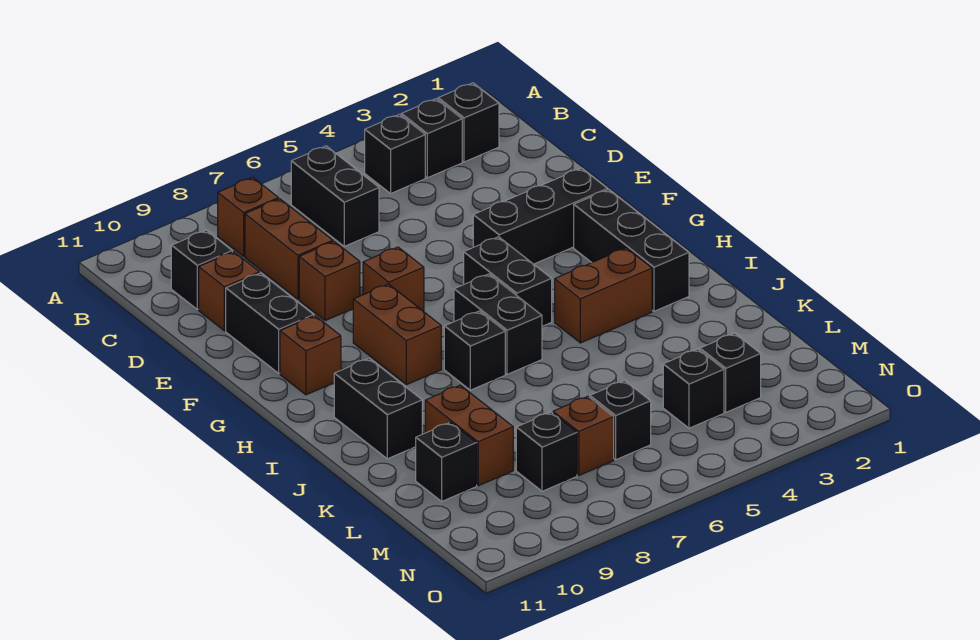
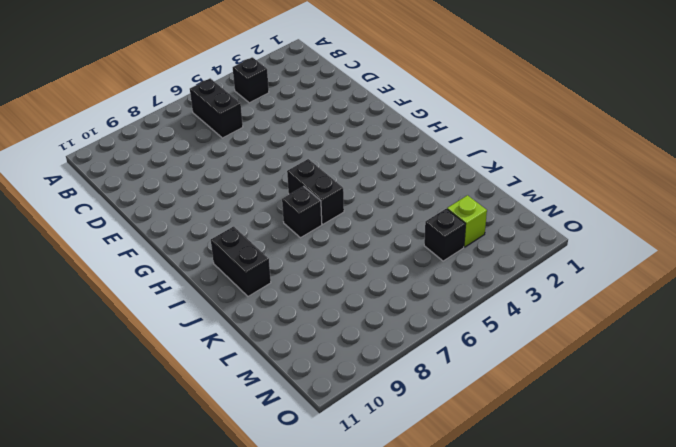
lime brick M3 level 1 -> black brick M3 level 1
none -> black brick B2 level 1
none -> black brick B3 level 1
none -> brown brick B8 level 1

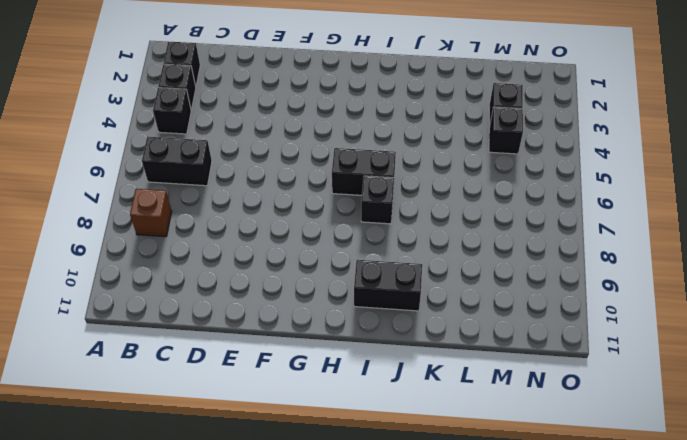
none -> brown brick C8:D8 level 1
none -> black brick C10 level 1
none -> brown brick D10 level 1

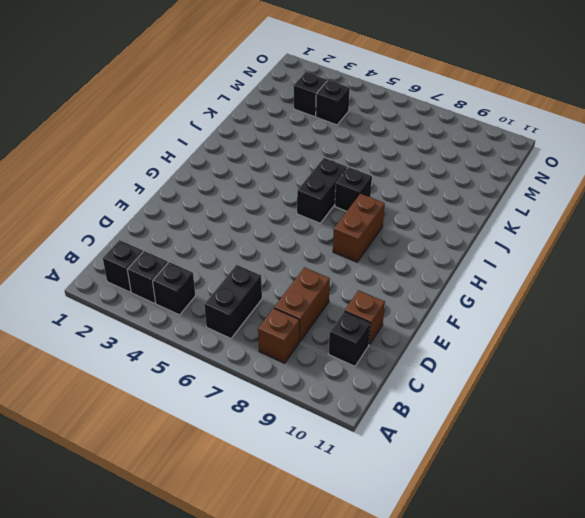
none -> brown brick E8 level 1
none -> black brick E10:F10 level 1
none -> black brick F2:F4 level 1

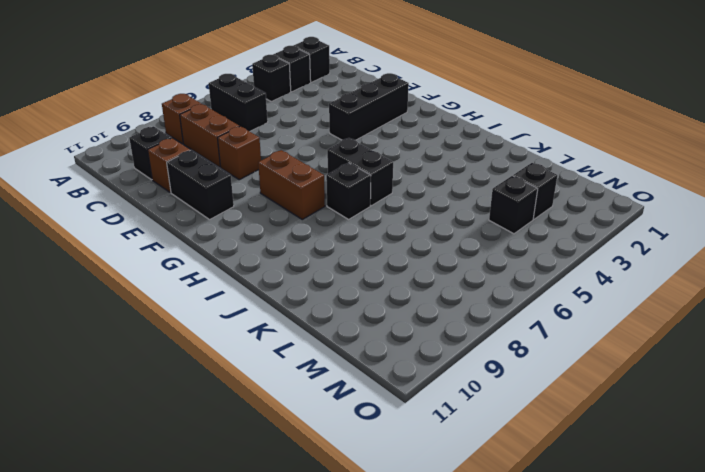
none -> brown brick F7 level 1
none -> black brick G2:I2 level 1
none -> black brick G5:H5 level 1

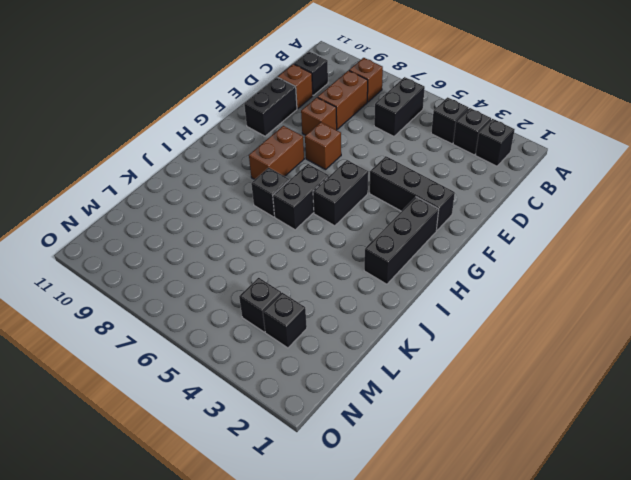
none -> brown brick G10 level 1
none -> brown brick I3:I4 level 1
none -> black brick I10:J10 level 1

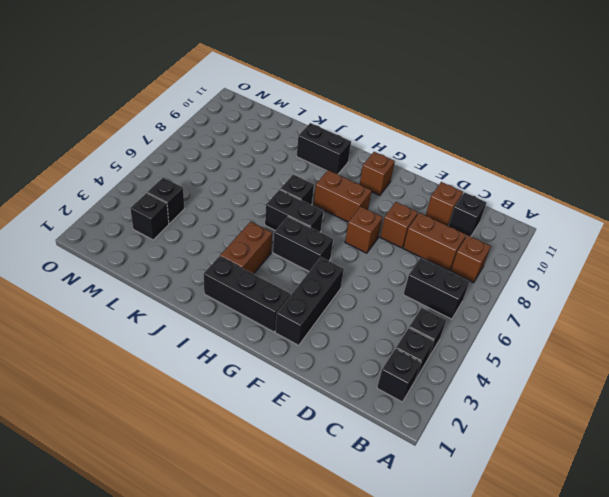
none -> black brick E10:F10 level 1
none -> brown brick K9:L9 level 1
none -> black brick L10 level 1

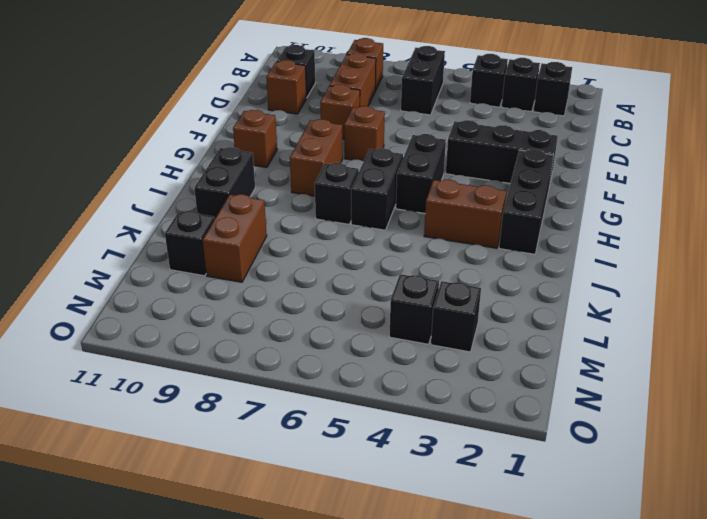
none -> black brick E10:F10 level 1
none -> black brick M6 level 1
none -> brown brick M7 level 1

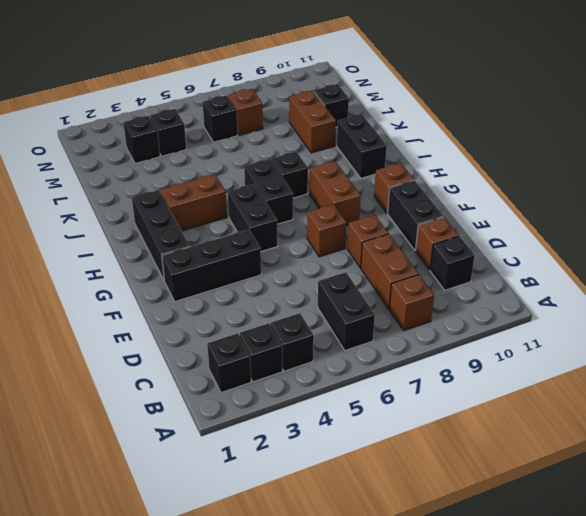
none -> black brick M8 level 1

